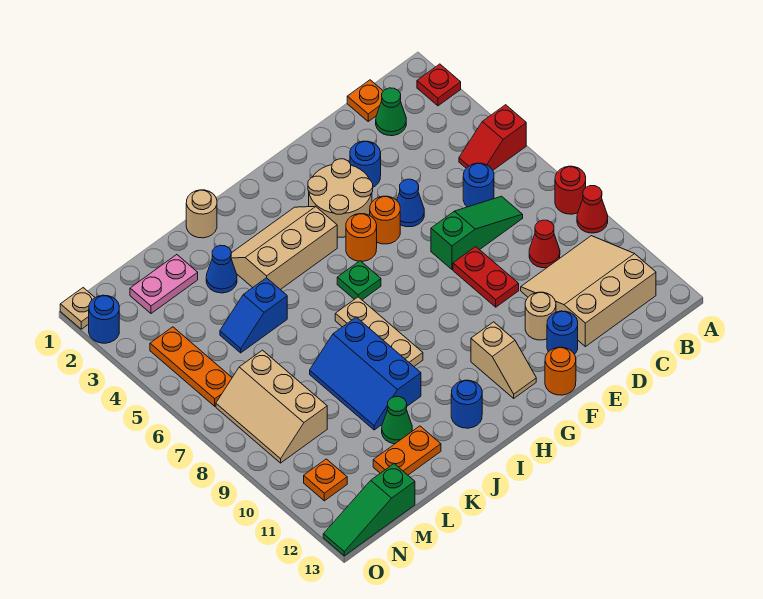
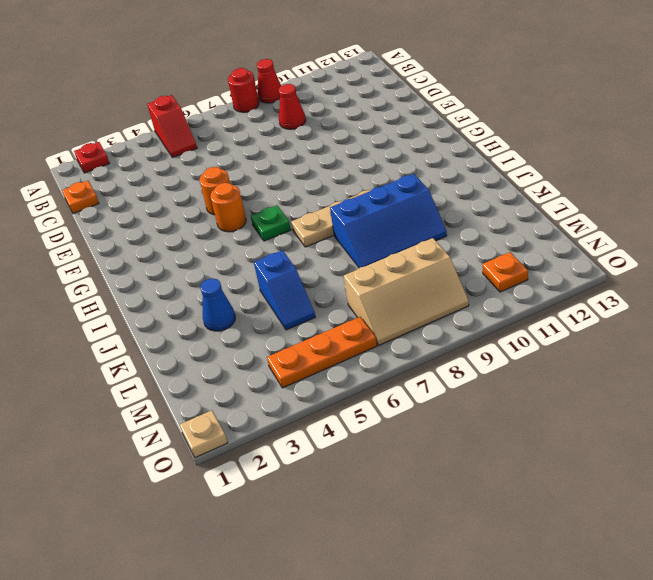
none -> tan slope B10:D12 level 1 top 12
none -> green cone C2 level 1
none -> blue round brick C6 level 1
none -> green slope C7:E7 level 1 top E

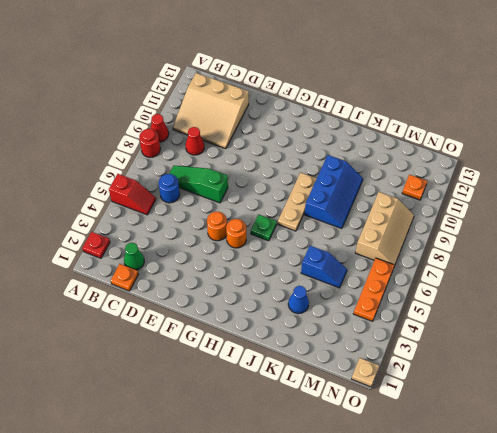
none -> blue round brick E3 level 1
none -> blue cone E5 level 1
none -> red plate E8:E9 level 1
none -> tan round brick E11 level 1

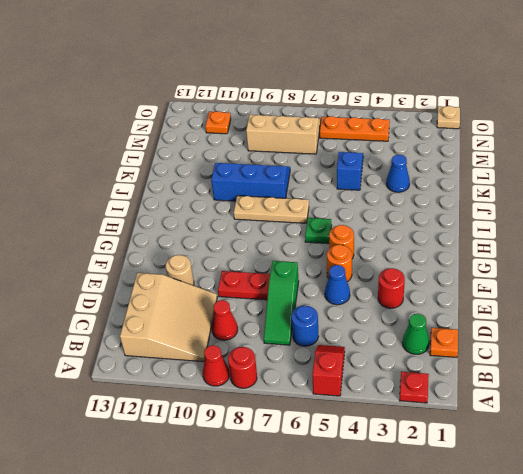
red round brick E3 level 1 -> blue round brick E3 level 1
none -> blue round brick E12 level 1
none -> tan round brick F3:G4 level 1
none -> orange round brick F13 level 1
none -> tan slope G11:G12 level 1 top 11

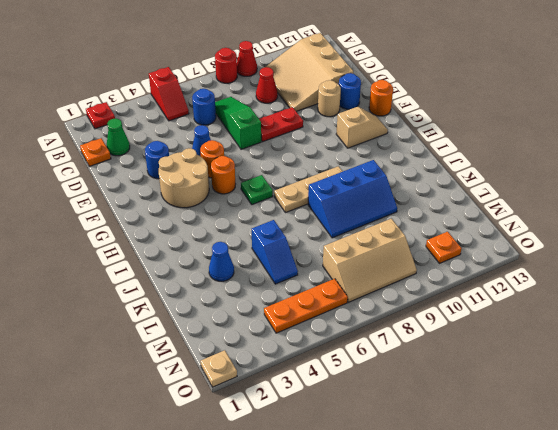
none -> tan slope H3:J4 level 1 top 4
none -> blue round brick I12 level 1
none -> tan round brick J1 level 1
none -> green cone K11 level 1

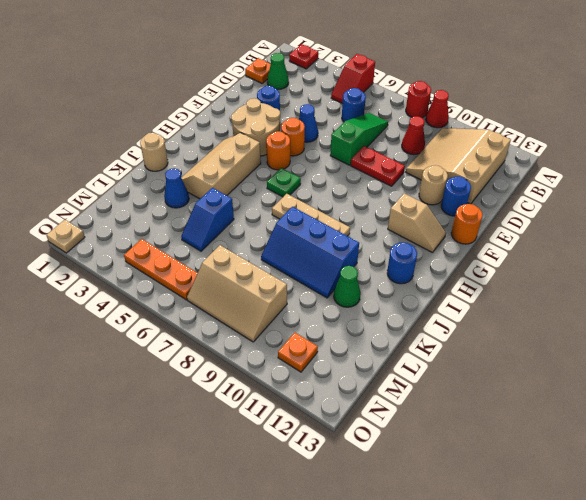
none -> orange plate K12:L12 level 1
none -> pink plate L2:M2 level 1
none -> green slope M13:O13 level 1 top M
none -> blue round brick O2 level 1

